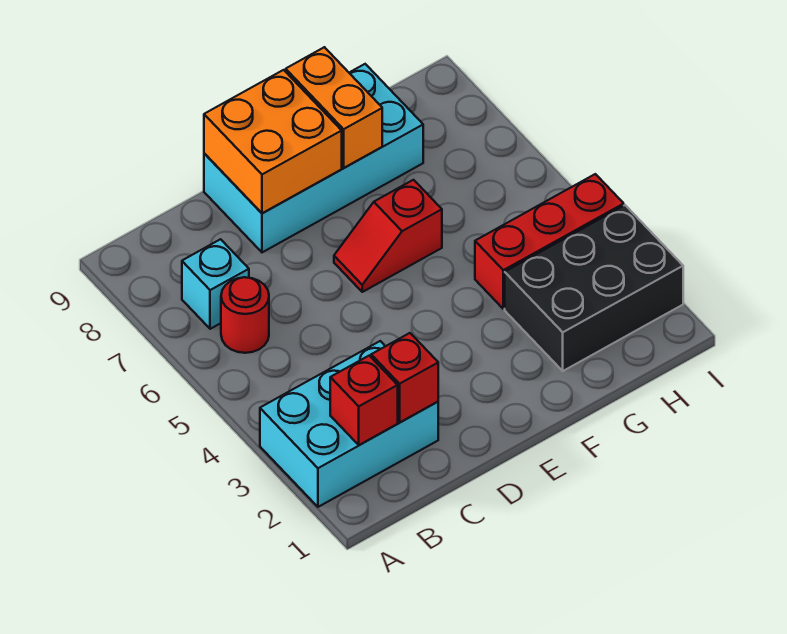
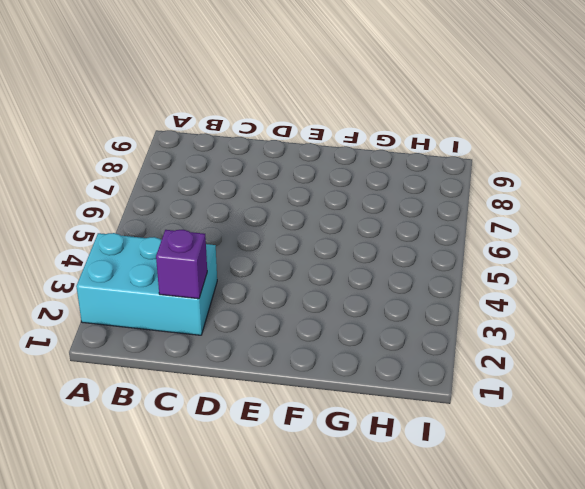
purple brick C2 level 2 -> red brick C2 level 2
none -> red round brick B6 level 1
none -> cyan brick B7 level 1

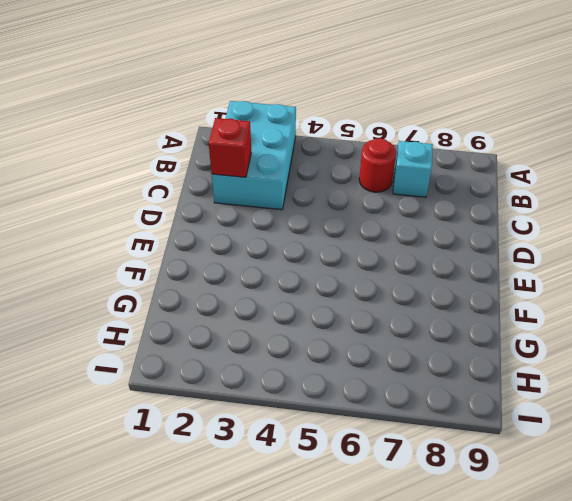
none -> cyan brick D8:G9 level 1
none -> red slope E6:F6 level 1 top F

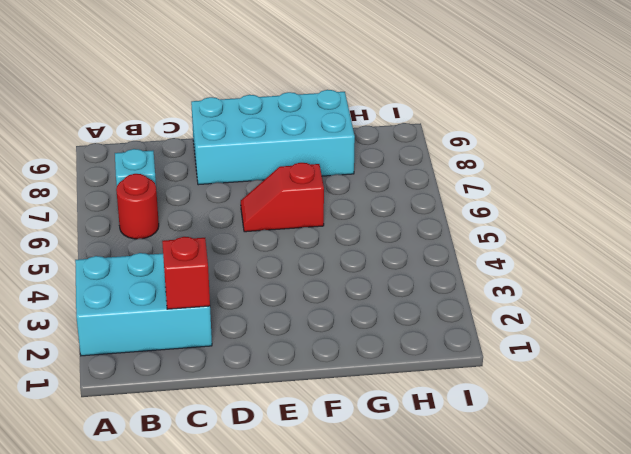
none -> black brick G2:I3 level 1
none -> red brick G4:I4 level 1

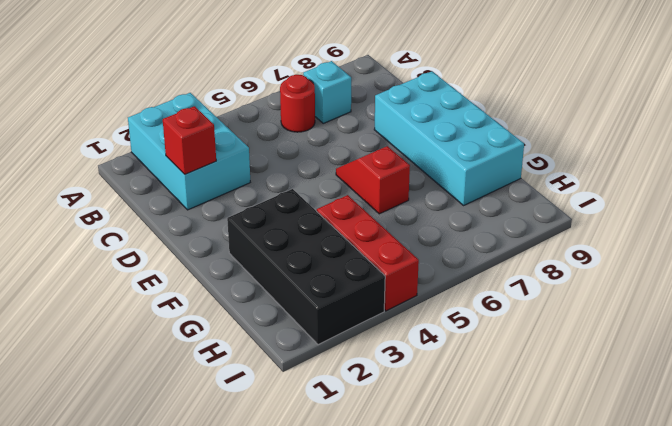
black brick F2:I3 level 1 -> black brick G2:I3 level 1
none -> red brick B2 level 2
none -> orange brick D8:E9 level 2

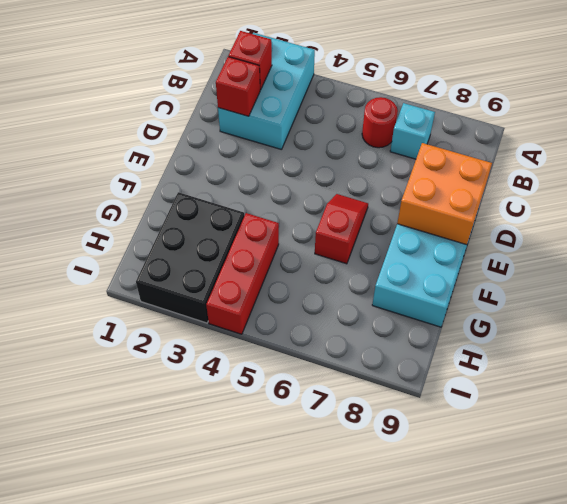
none -> orange brick F8:F9 level 2

